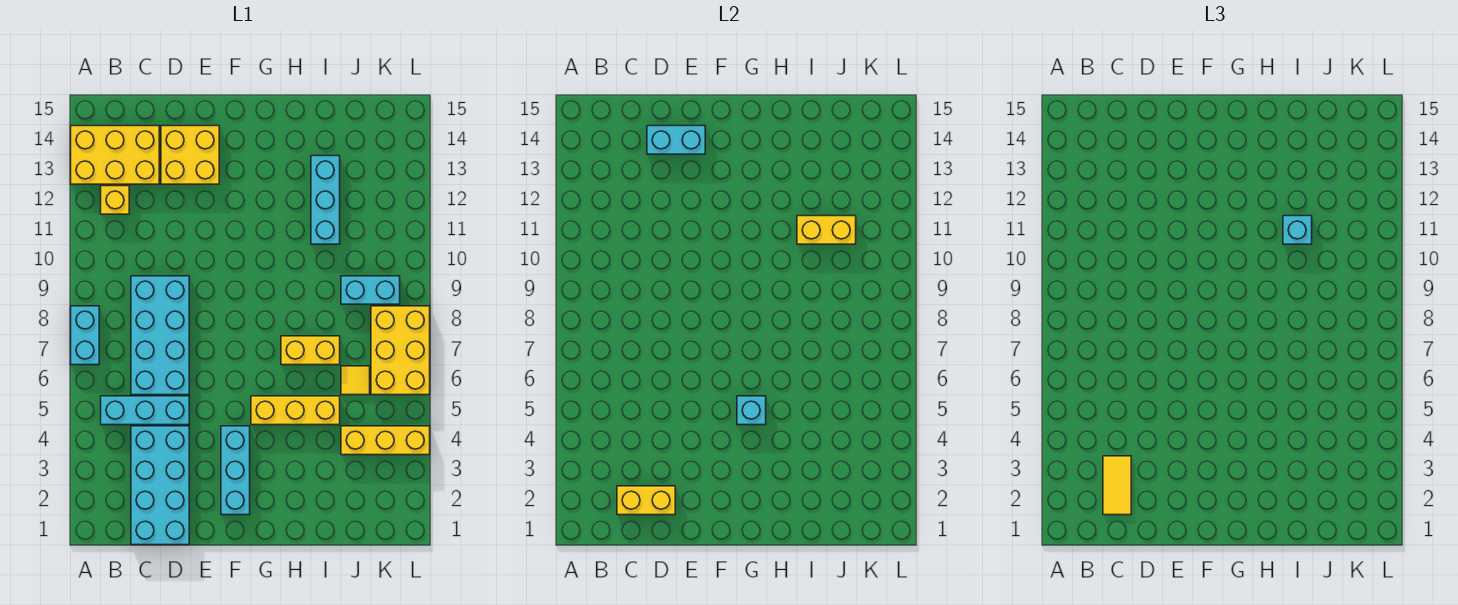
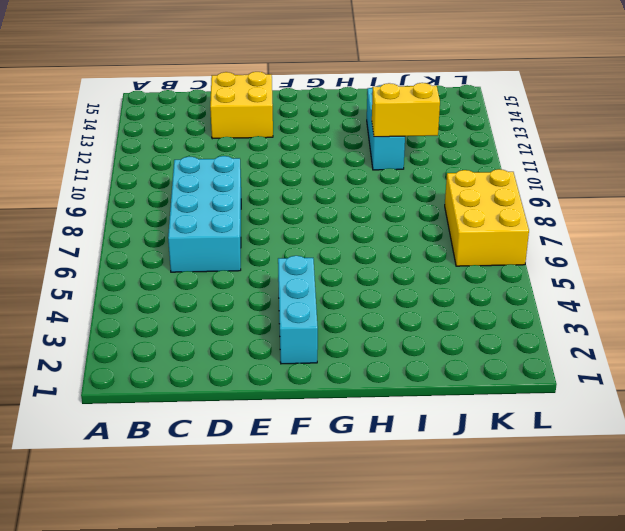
none -> cyan brick A7:A8 level 1
none -> yellow brick A13:C14 level 1
none -> cyan brick B5:D5 level 1

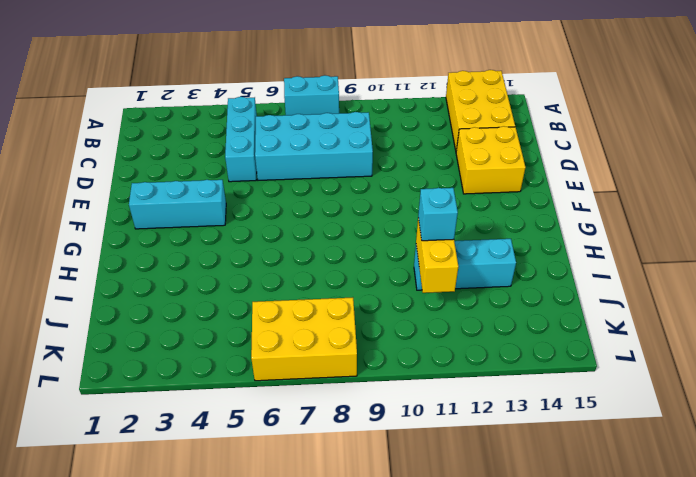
none -> yellow brick B12 level 1
none -> cyan brick C1:D4 level 1
none -> yellow brick G5:I5 level 1

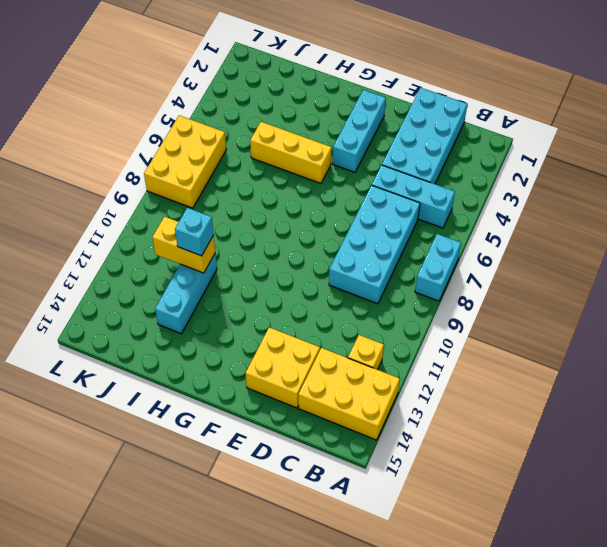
none -> yellow brick H7:I7 level 1
none -> yellow brick J4:L4 level 1
none -> yellow tile J6 level 1

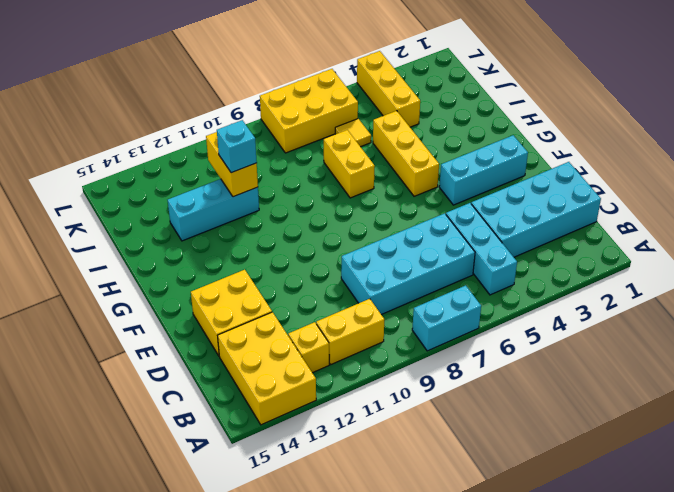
yellow brick B10:B11 level 1 -> yellow brick C2:D2 level 2
none -> cyan brick J9:K9 level 1
none -> cyan brick D14:E14 level 2
none -> cyan brick G5 level 2

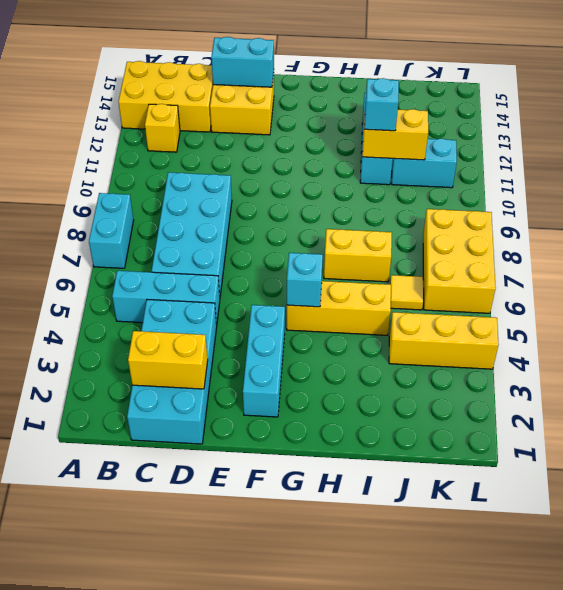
cyan brick J11:K11 level 1 -> cyan brick J9:K9 level 1
none -> yellow tile C2:C3 level 3

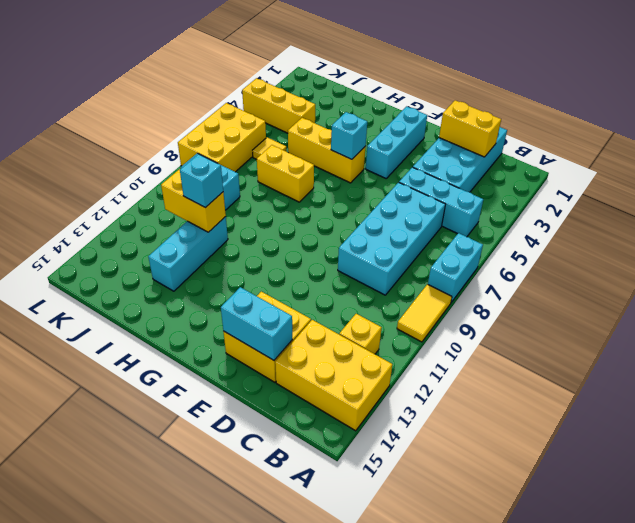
yellow tile A9:A10 level 1 -> yellow tile C2:C3 level 3

